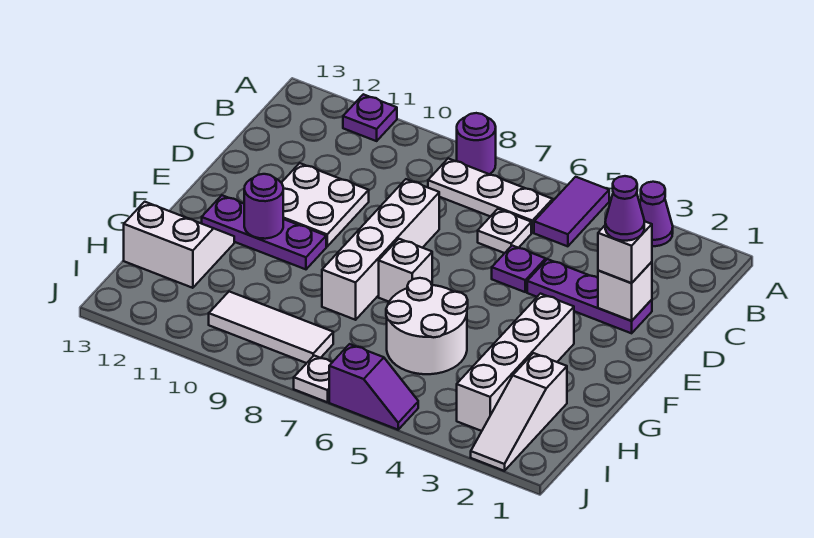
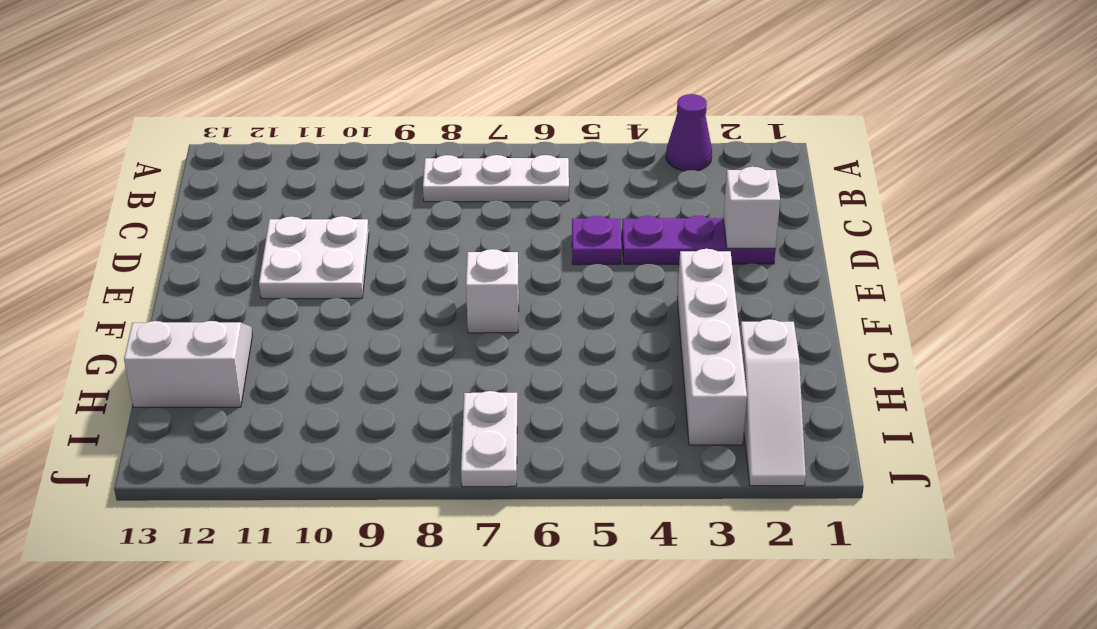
white plate I7:J7 level 1 -> white plate J7 level 1
none -> purple tile A5:B5 level 1
none -> purple round brick A8 level 1
none -> purple plate A11 level 1

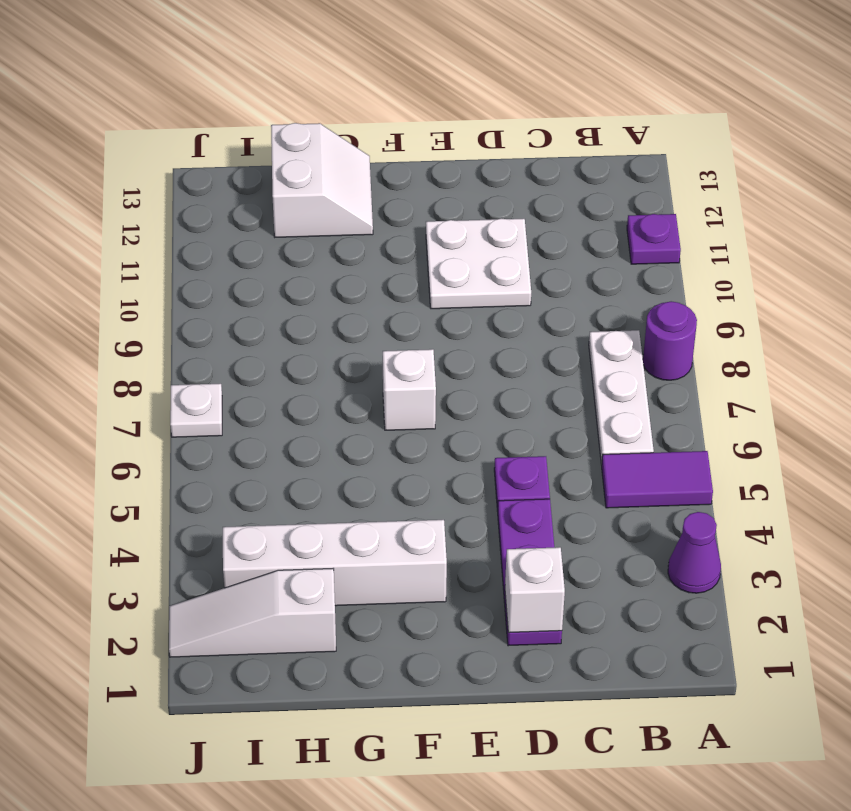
none -> white plate C6 level 1
none -> white brick D8:G8 level 1
none -> purple plate F10:F12 level 1

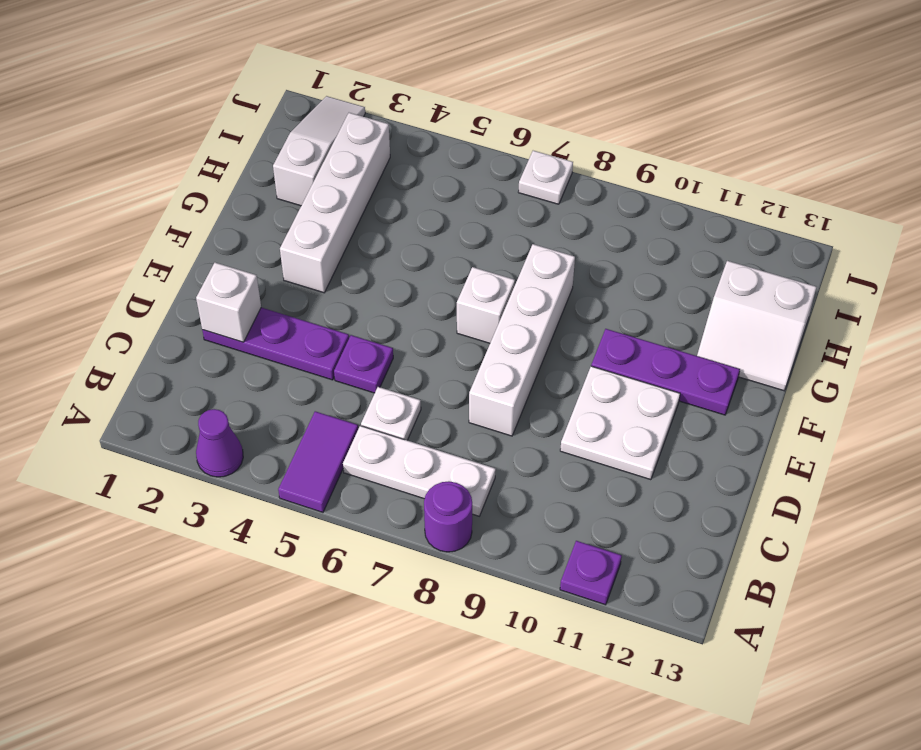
none -> white round brick G5:H6 level 1
none -> white tile I8:I10 level 1
none -> purple slope J5:J6 level 1 top 6

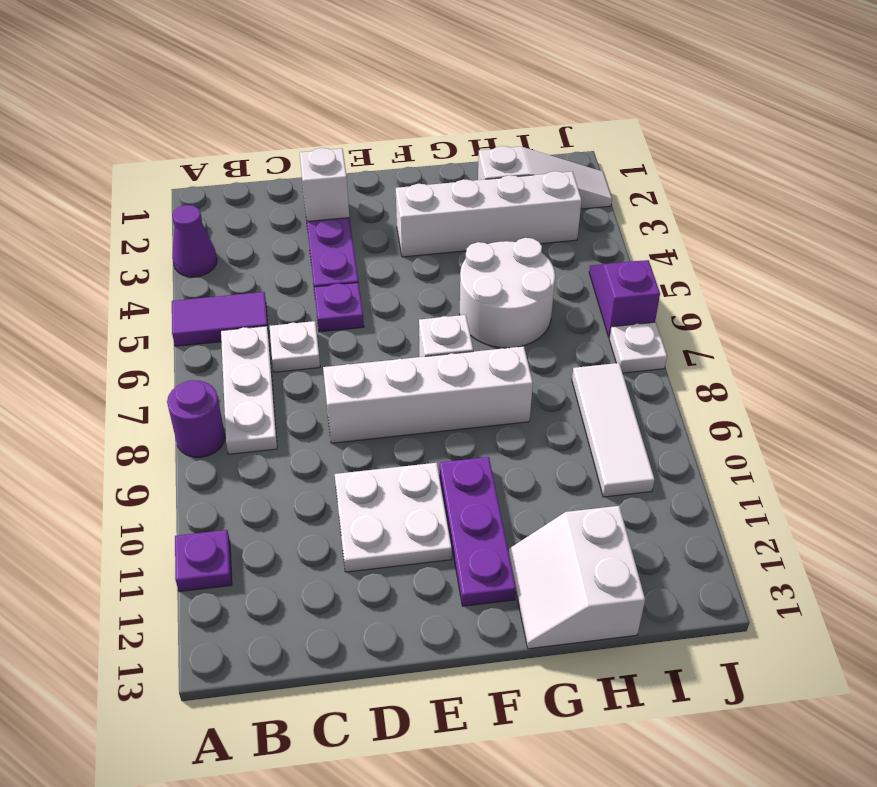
none -> purple round brick F11 level 2
none -> white brick D2 level 3
none -> purple cone D2 level 4

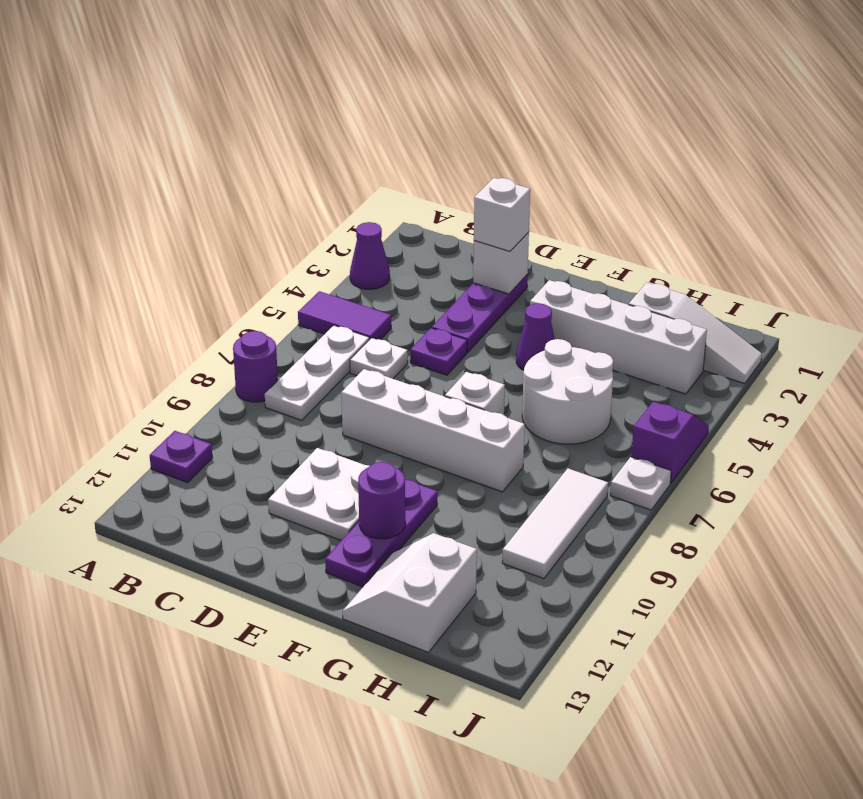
purple cone F4 level 1 -> purple cone D2 level 4

